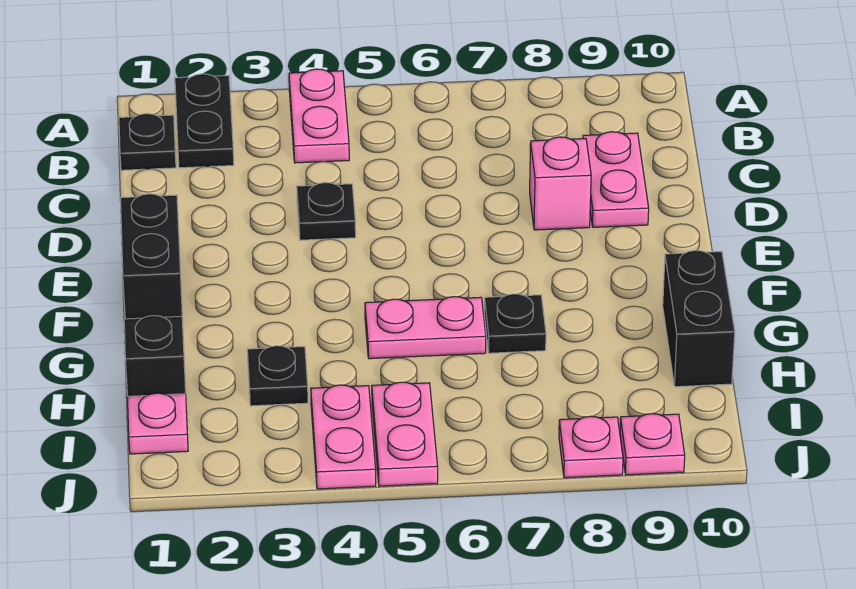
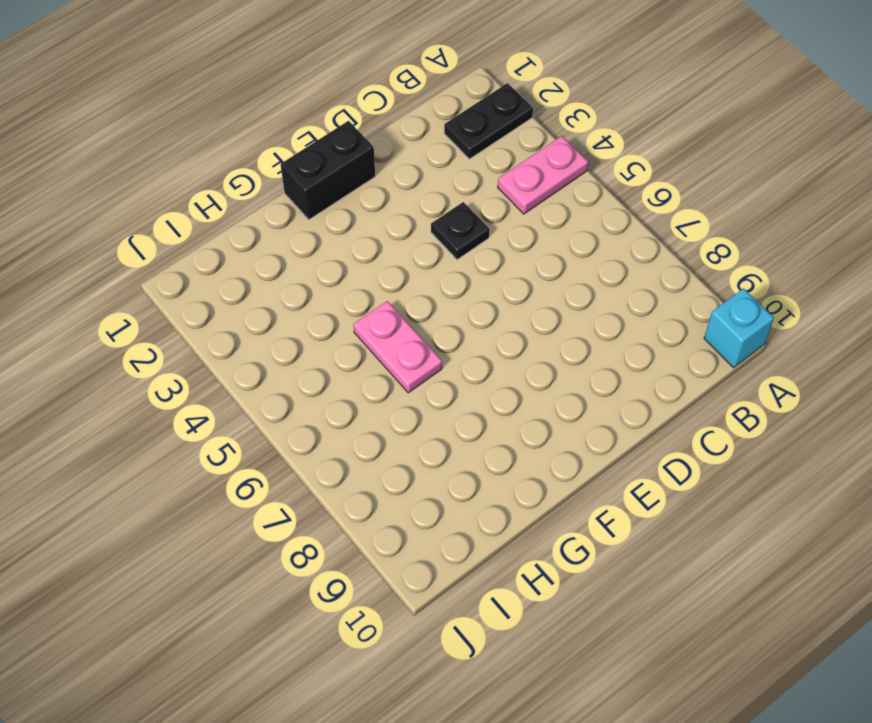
cyan brick A10 level 1 -> none
none -> black plate B1 level 1
none -> pink plate C9:D9 level 1
none -> pink brick D8 level 1

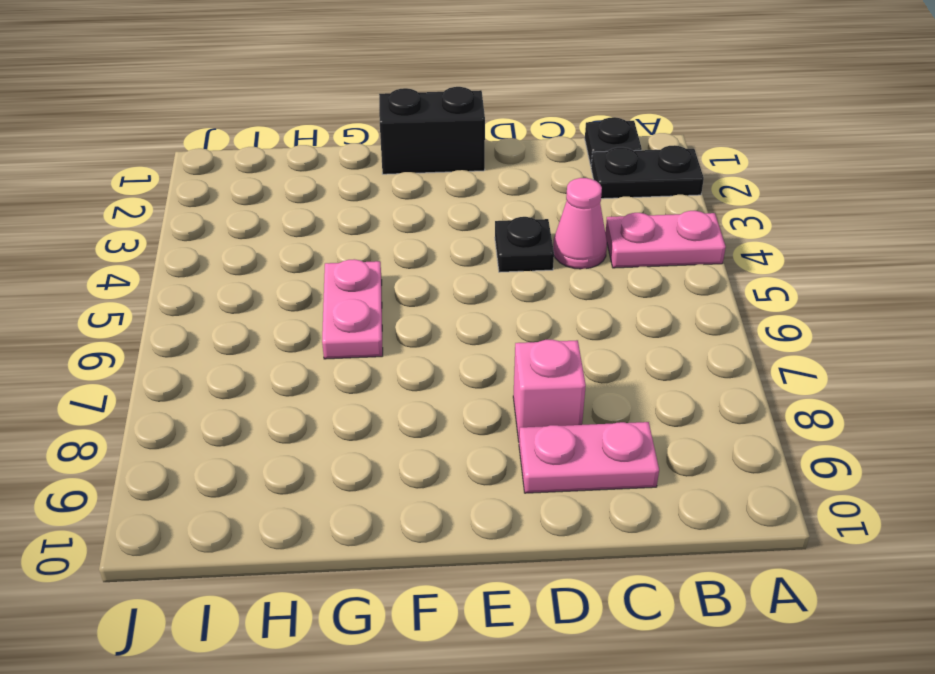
pink cone C4 level 1 -> none
none -> black plate G7 level 1
none -> black brick G10:H10 level 1
none -> black brick H1 level 1

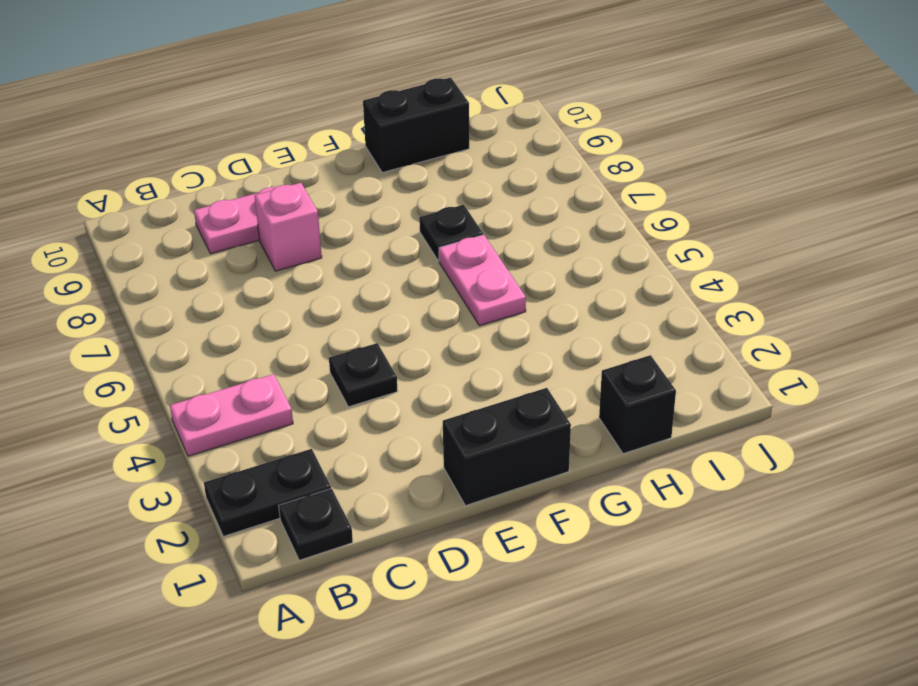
none -> black plate H3 level 1
none -> pink plate I1 level 1
none -> pink plate I4:J4 level 1

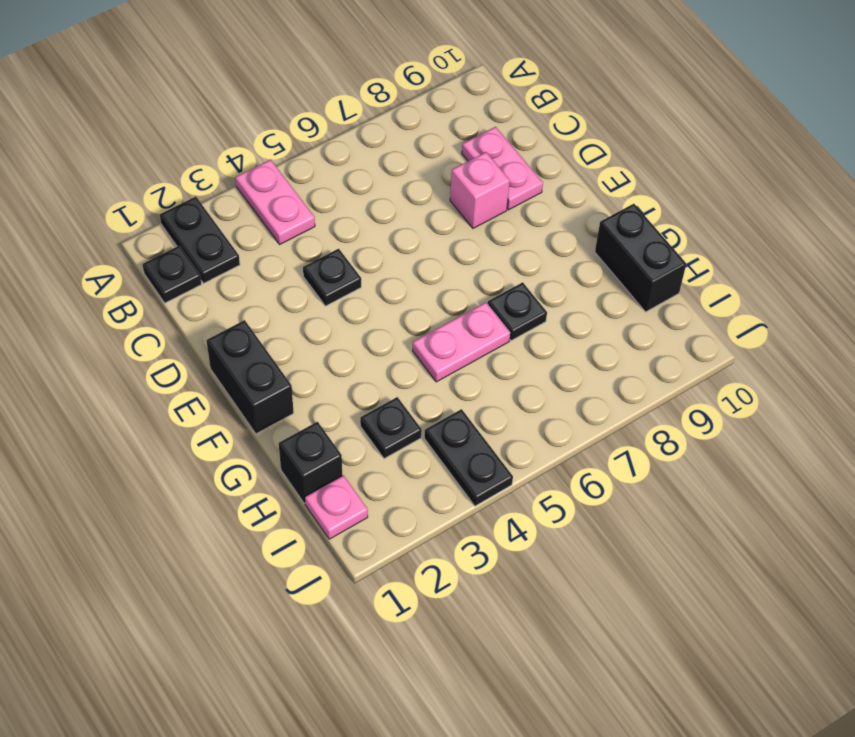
black plate I4:J4 level 1 -> pink plate I4:J4 level 1
none -> pink plate I5:J5 level 1
none -> pink plate J8 level 1
none -> pink plate J9 level 1

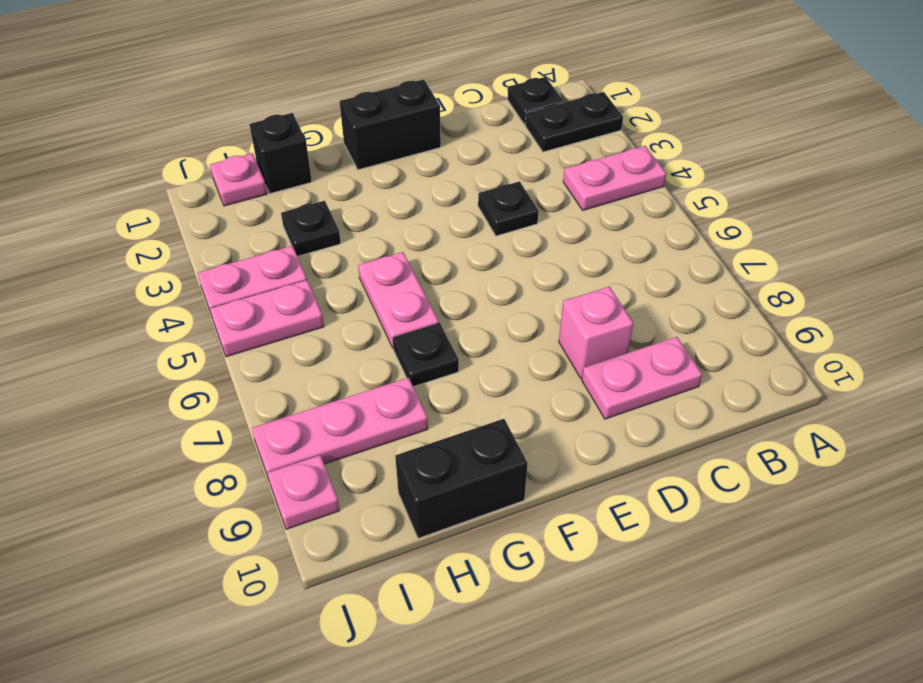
pink plate H8:J8 level 1 -> pink plate J8 level 1

